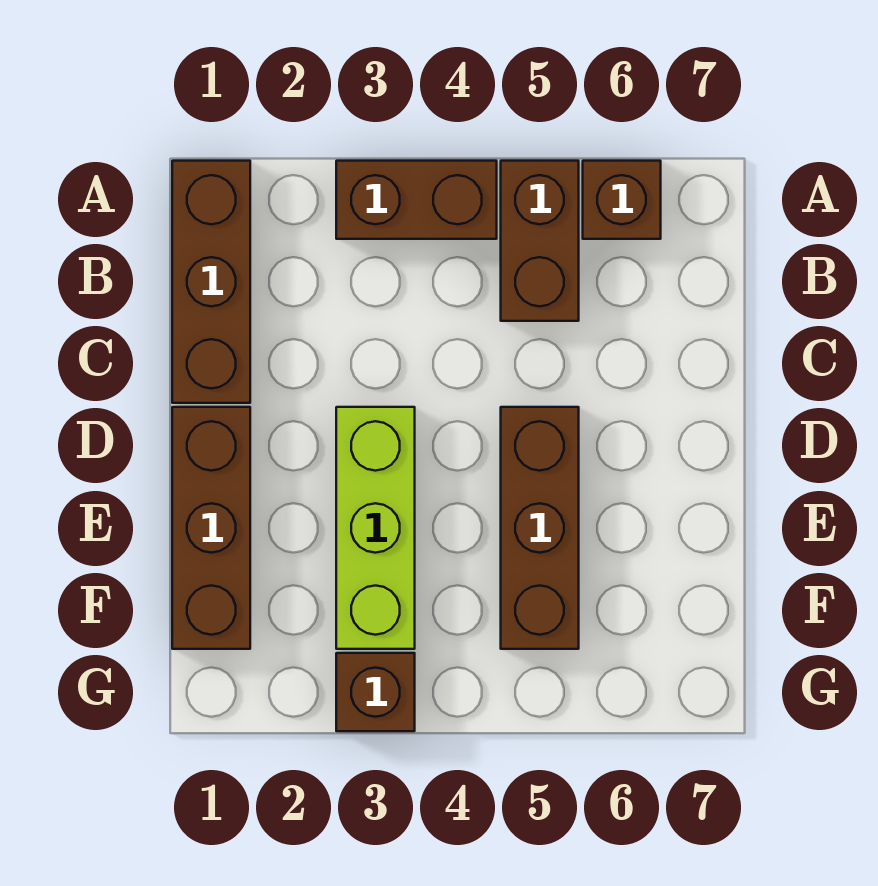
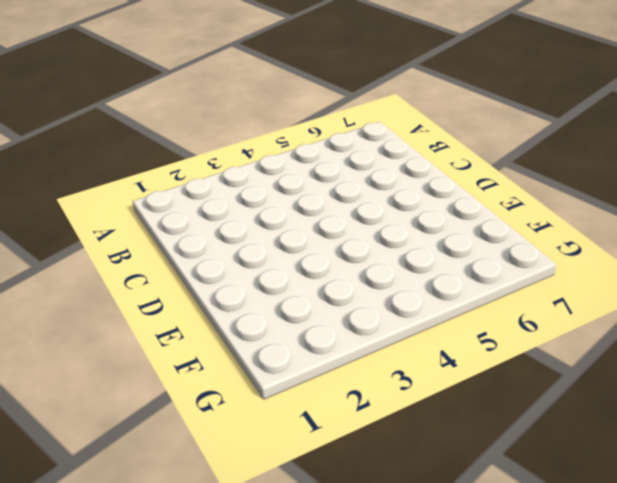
none -> brown brick A1:C1 level 1
none -> brown brick A3:A4 level 1

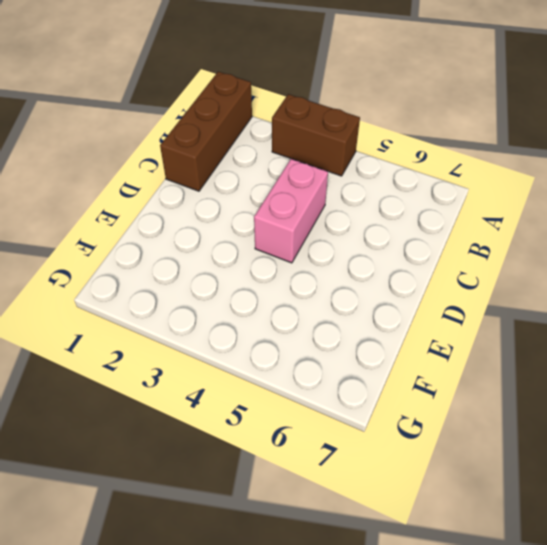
pink brick C4:D4 level 1 -> none
none -> brown brick A5:B5 level 1
none -> brown brick A6 level 1

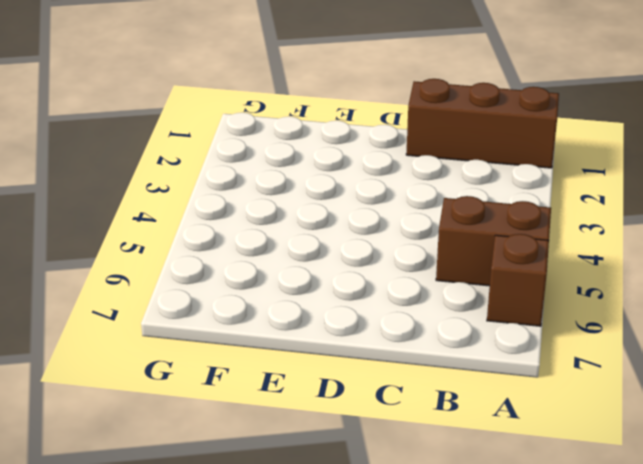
none -> brown brick A3:A4 level 1
none -> brown brick D1:F1 level 1

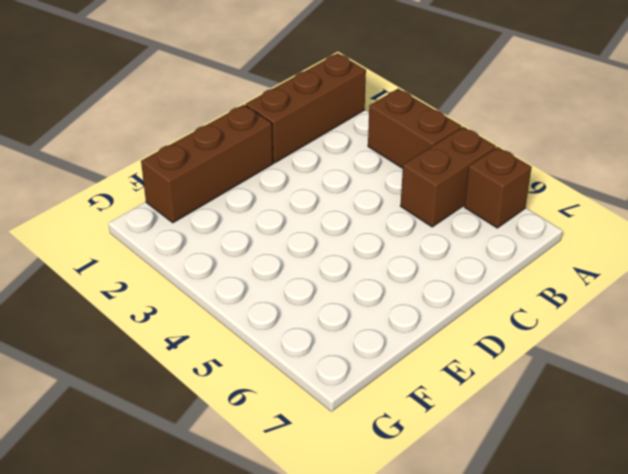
none -> lime brick D3:F3 level 1
none -> brown brick D5:F5 level 1

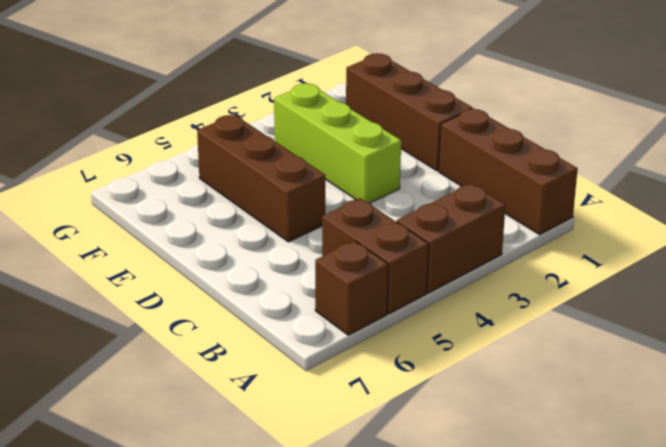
none -> brown brick G3 level 1

